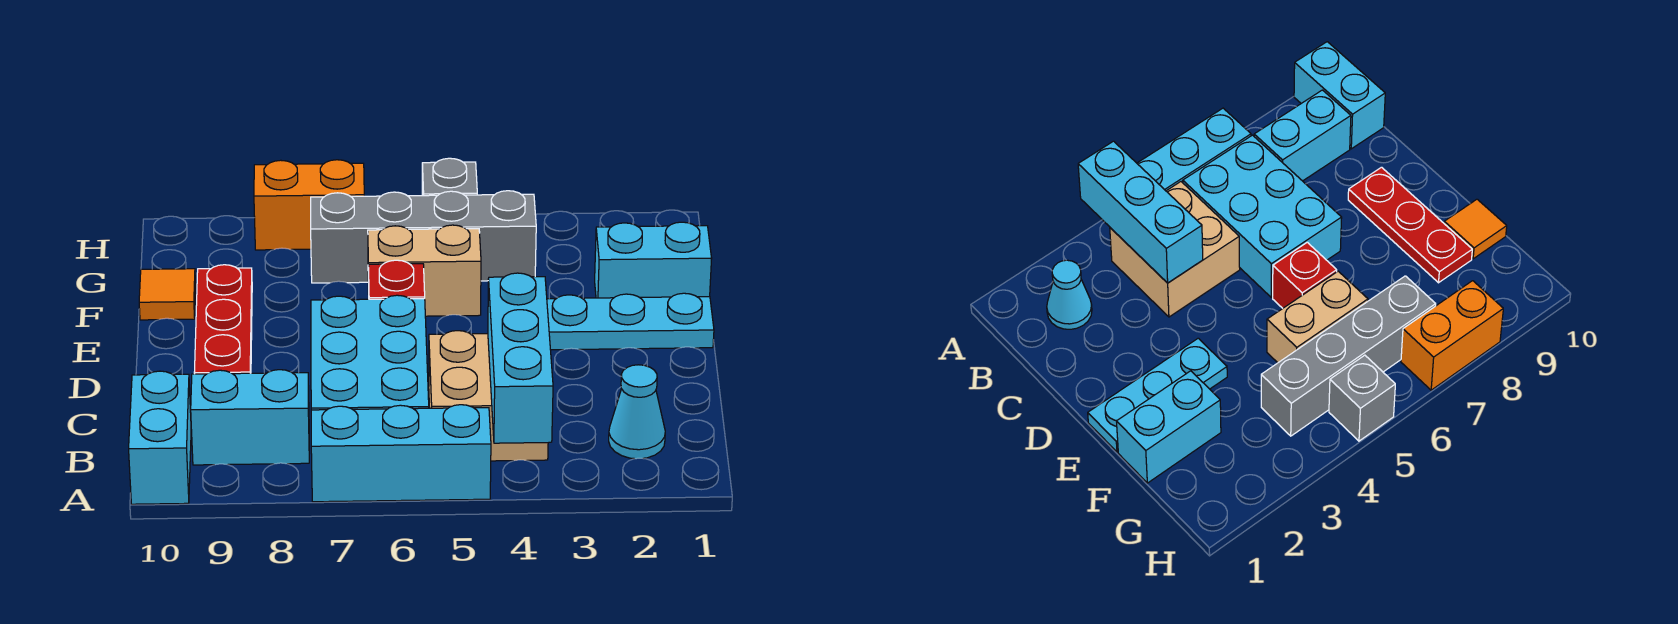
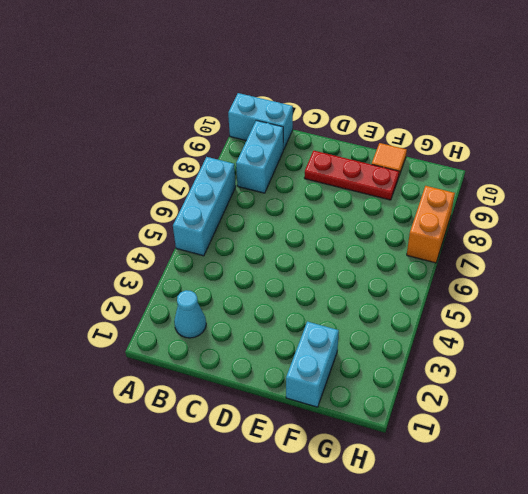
none -> tan brick B4:C5 level 1
none -> cyan brick B6:D7 level 1
none -> cyan plate E1:E3 level 1

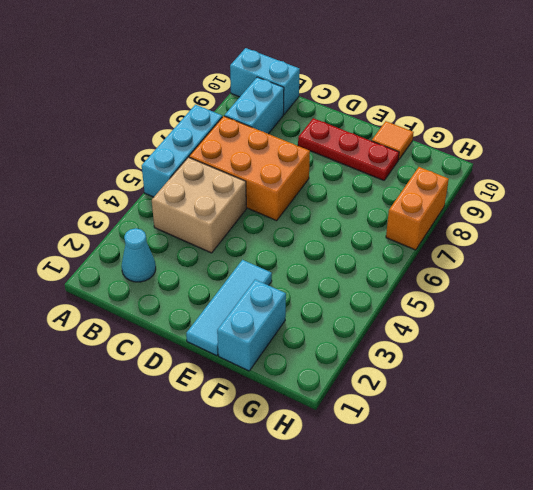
orange brick B6:D7 level 1 -> cyan brick B6:D7 level 1
cyan tile E1:E3 level 1 -> cyan plate E1:E3 level 1
none -> red brick E6 level 1
none -> tan brick F5:F6 level 1
none -> grey brick G4:G7 level 1

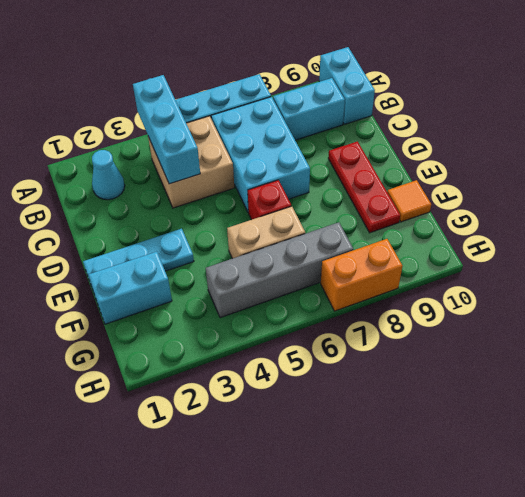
none -> grey brick H5 level 1

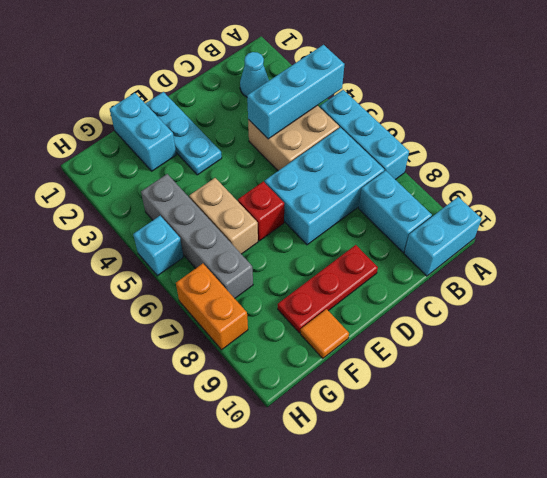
cyan brick H5 level 1 -> grey brick H5 level 1

